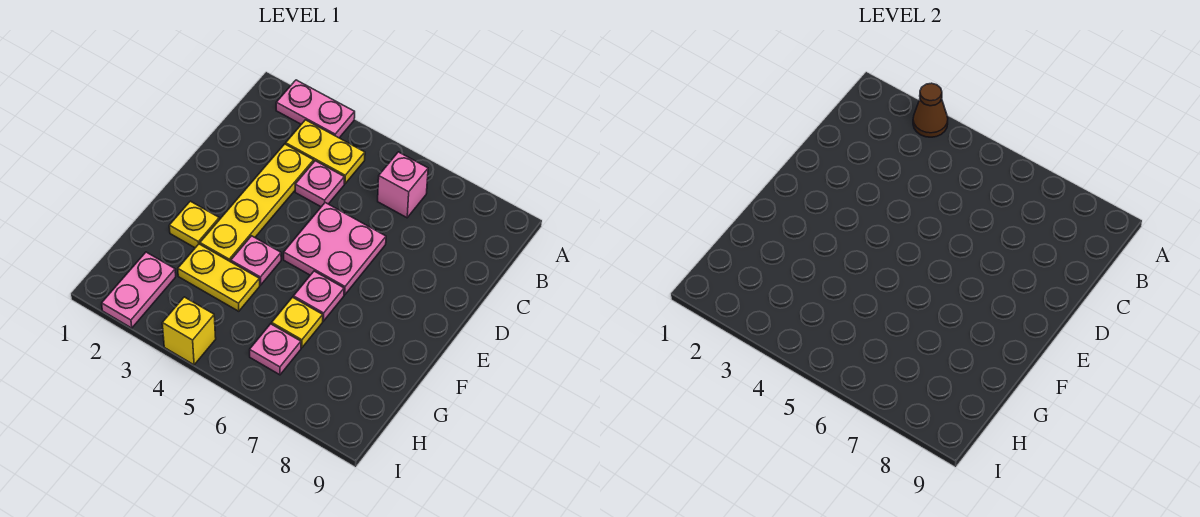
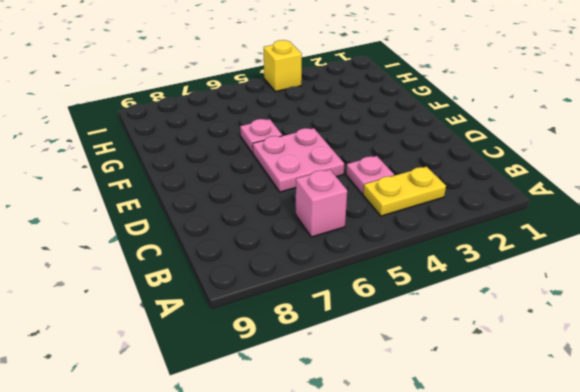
none -> pink plate A2:A3 level 1
none -> yellow plate C3:F3 level 1
none -> yellow plate F2 level 1

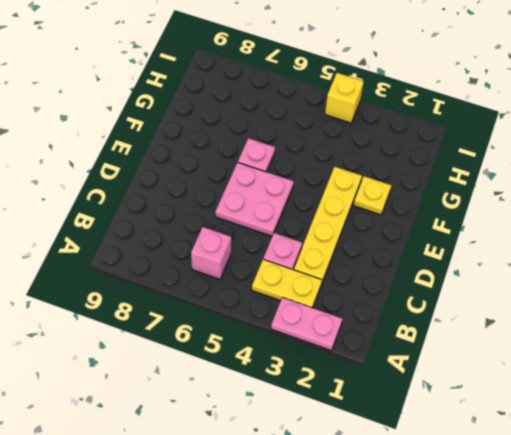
none -> pink plate F4 level 1
none -> yellow plate G3:G4 level 1
none -> yellow plate G6 level 1

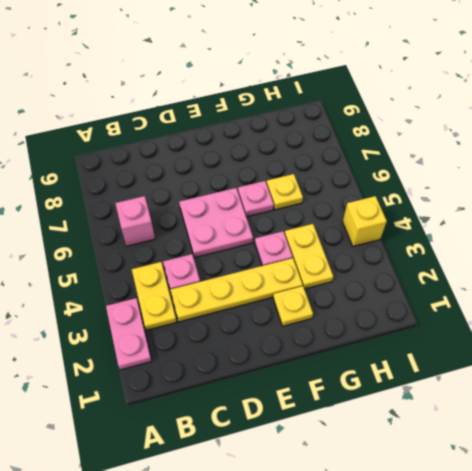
none -> pink plate H2:I2 level 1
none -> pink plate H6 level 1
none -> brown cone A3 level 2

